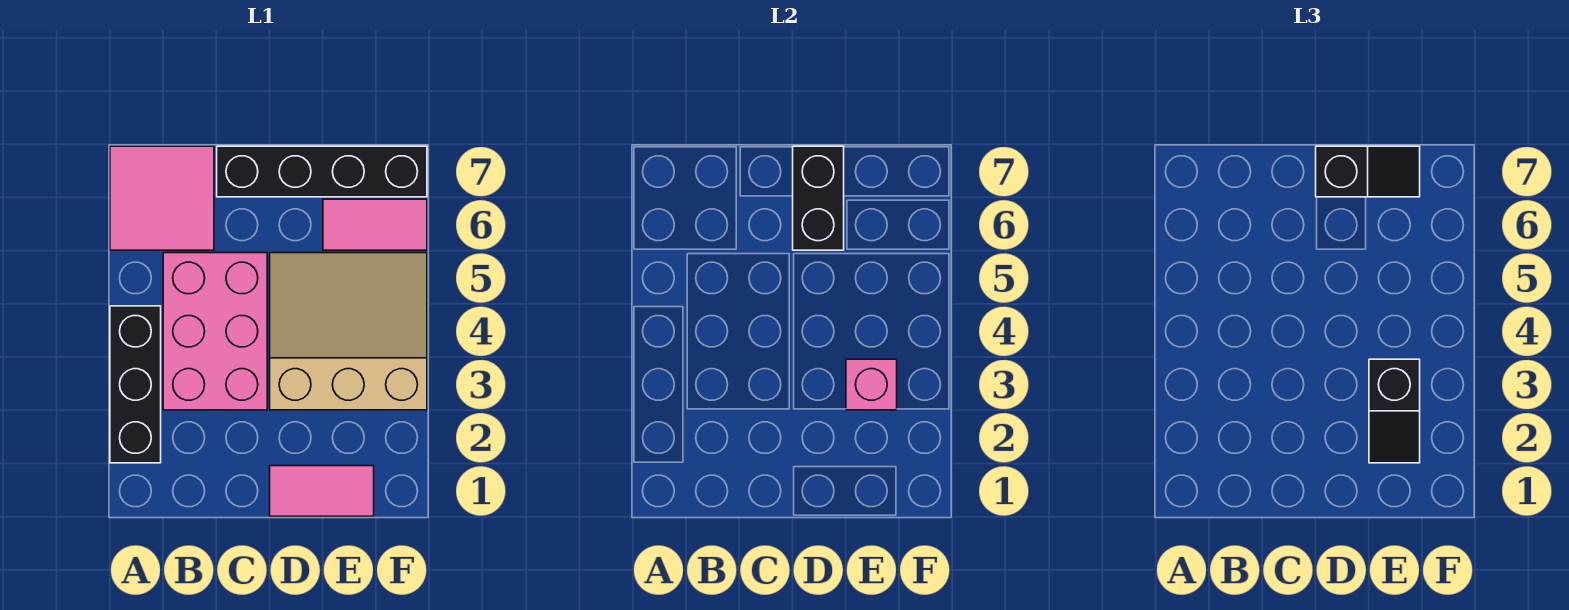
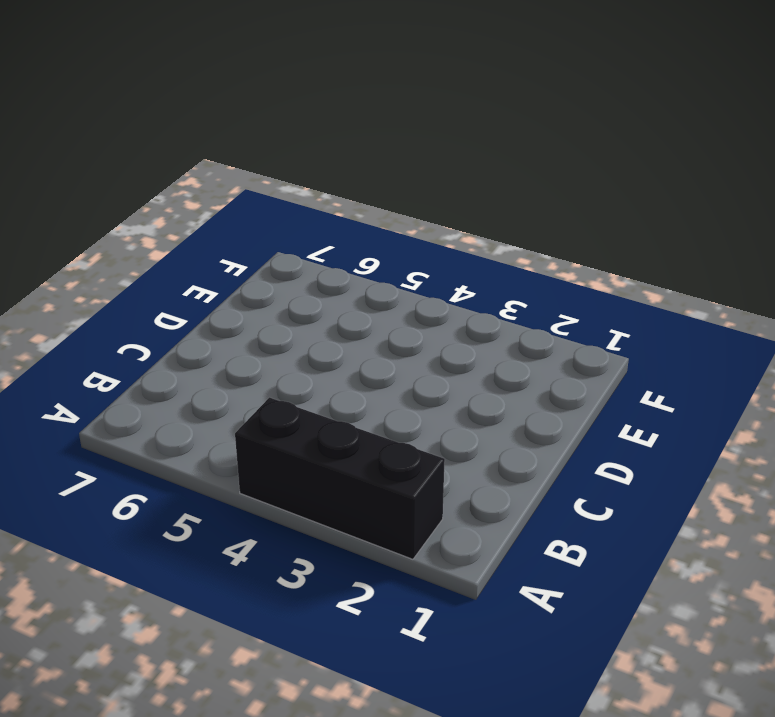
none -> pink tile A6:B7 level 1
none -> pink brick B3:C5 level 1

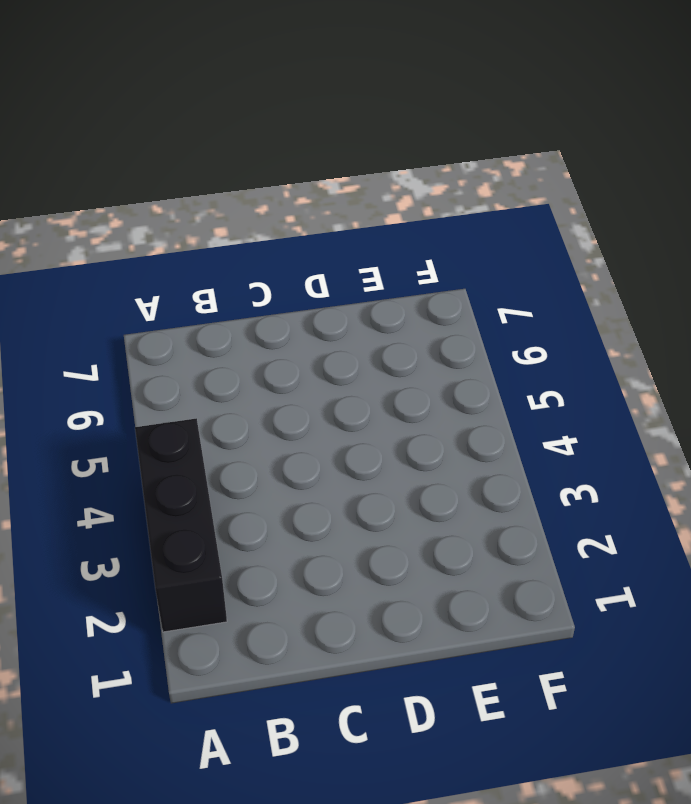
none -> pink tile A6:B7 level 1
none -> pink brick B3:C5 level 1

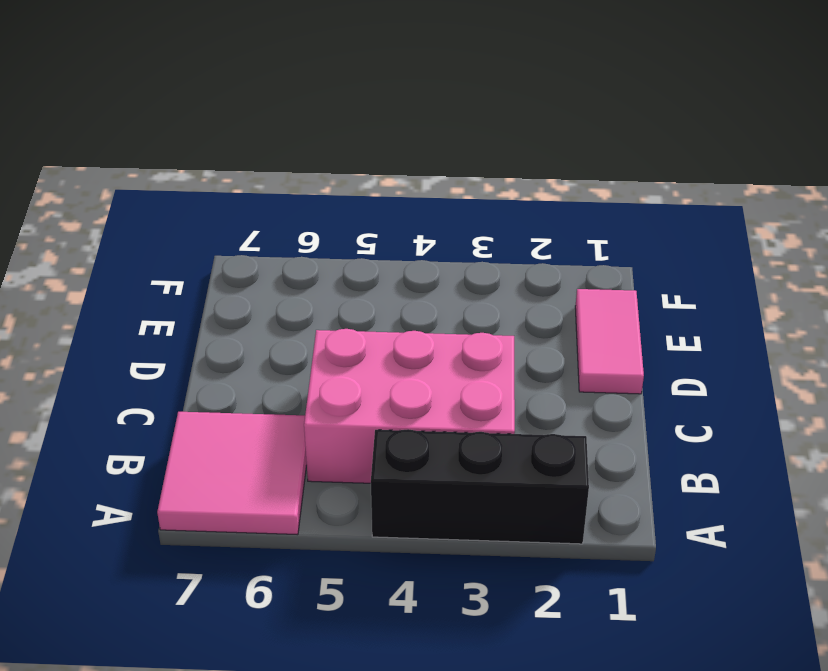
none -> black brick C7:F7 level 1
none -> tan slope D3:F5 level 1 top 3

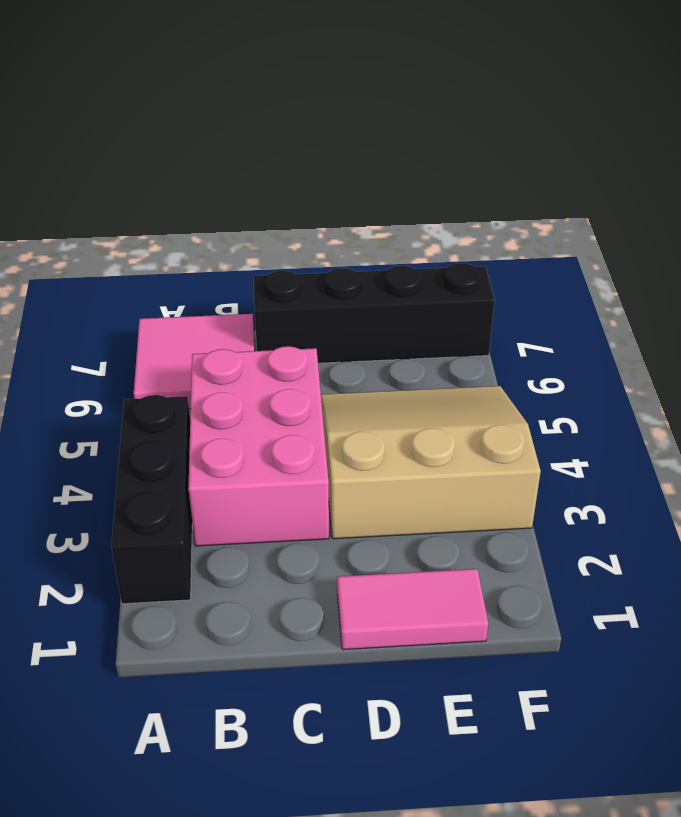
none -> pink tile E6:F6 level 1
none -> black brick D6:D7 level 2

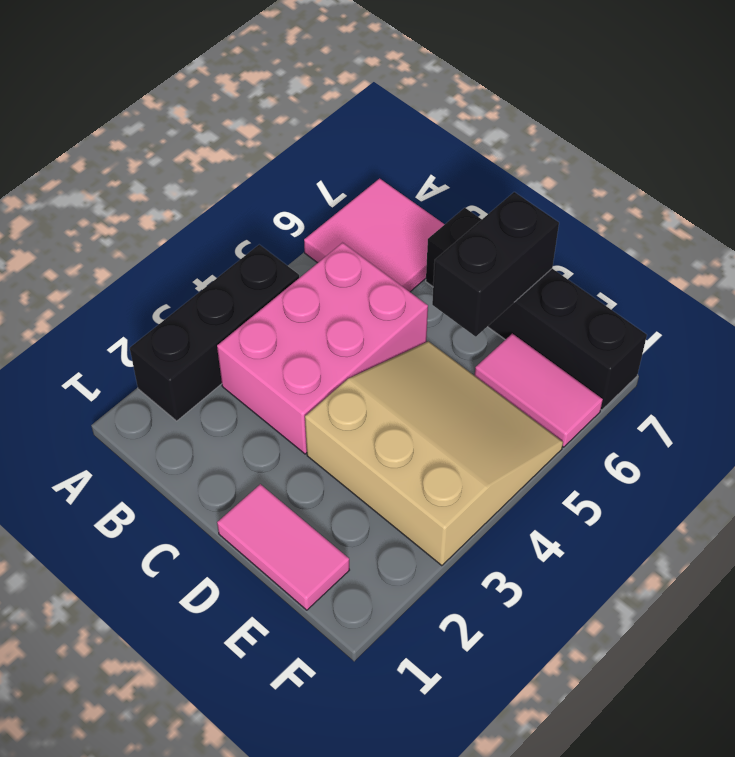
none -> pink brick E3 level 2
none -> black slope D7:E7 level 3 top D

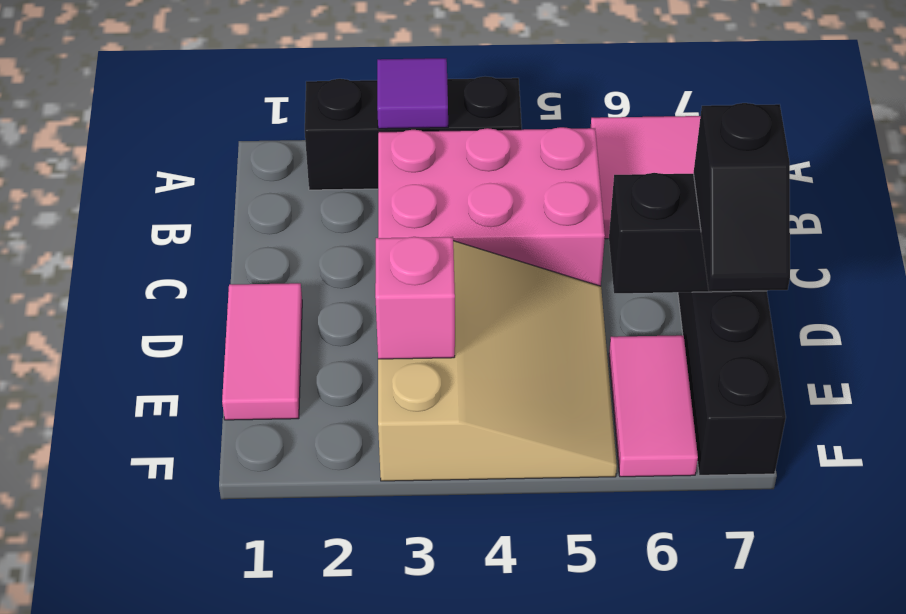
purple tile A3 level 2 -> none
none -> black slope E2:E3 level 3 top 3

